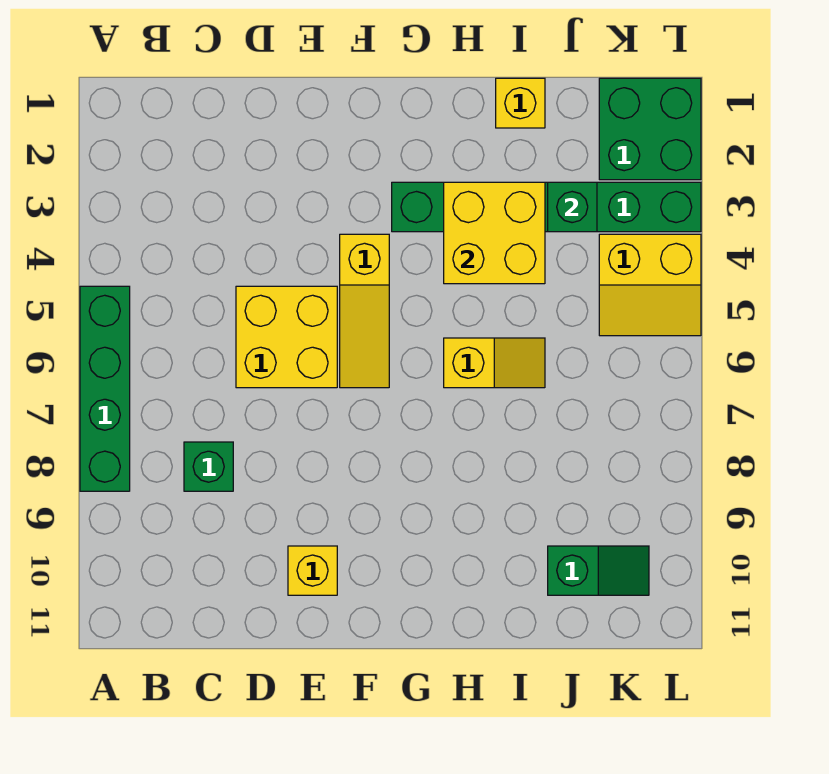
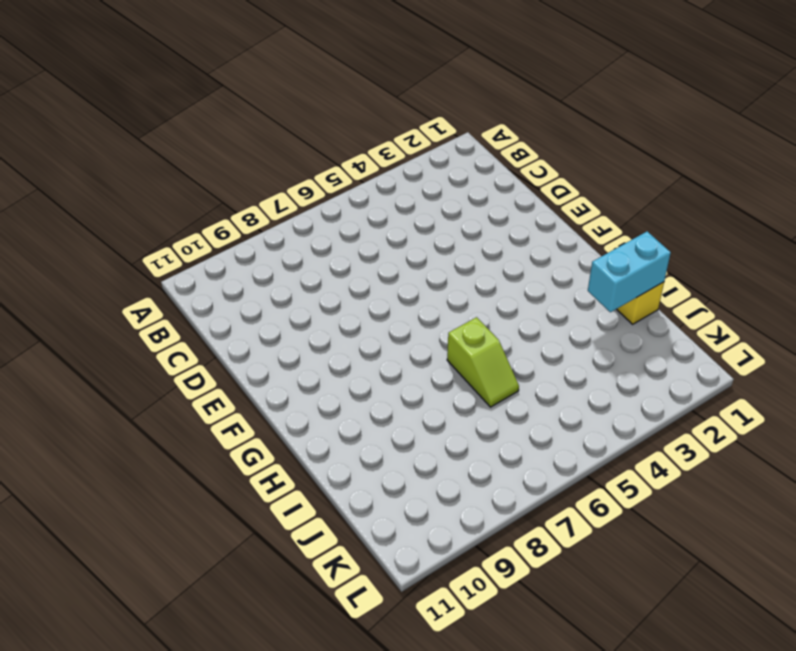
lime slope H6:I6 level 1 top H -> yellow slope H6:I6 level 1 top H
cyan brick I1:I2 level 2 -> none
none -> green brick A5:A8 level 1
none -> green brick C8 level 1
none -> yellow brick D5:E6 level 1

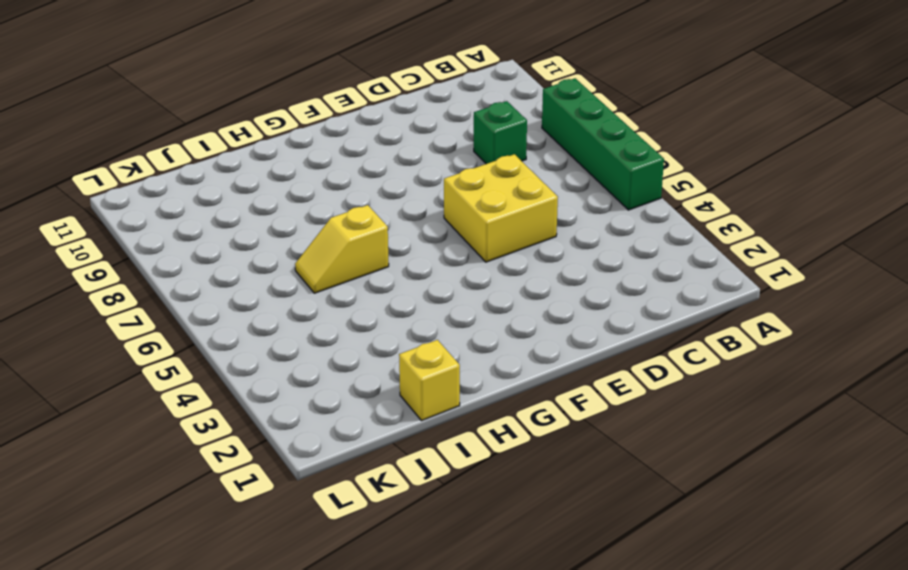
none -> yellow brick E10 level 1
none -> yellow slope F4:F6 level 1 top 4
none -> green brick G3:L3 level 1

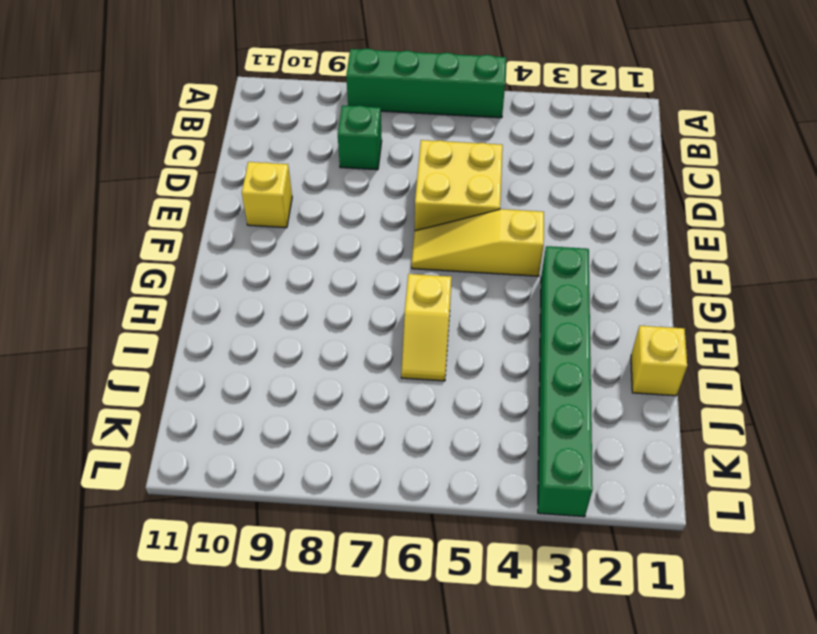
none -> green slope J10:K10 level 1 top J
none -> green brick K1:L2 level 1
none -> yellow slope K4:L5 level 1 top 4

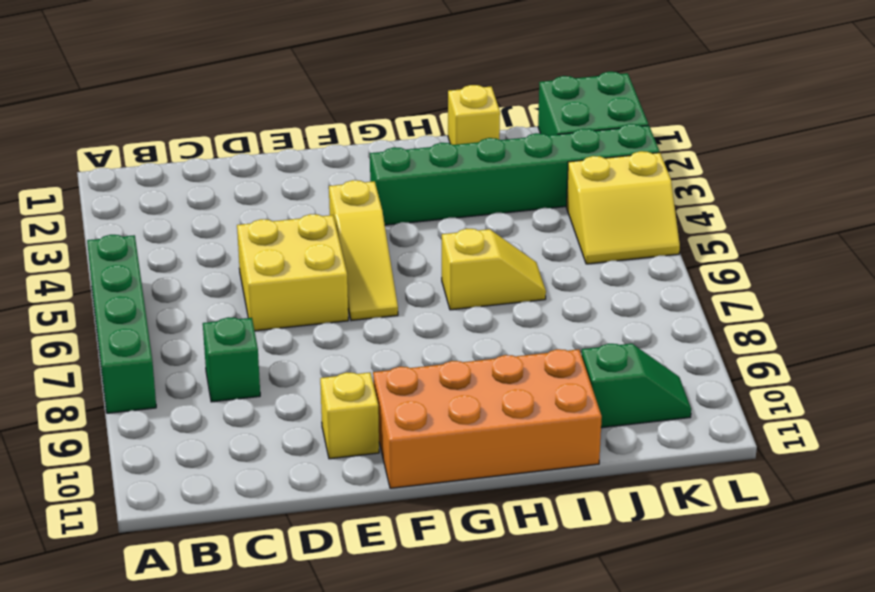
orange brick F10:I11 level 1 -> none
none -> yellow brick H3:I4 level 2
none -> green brick J3 level 2

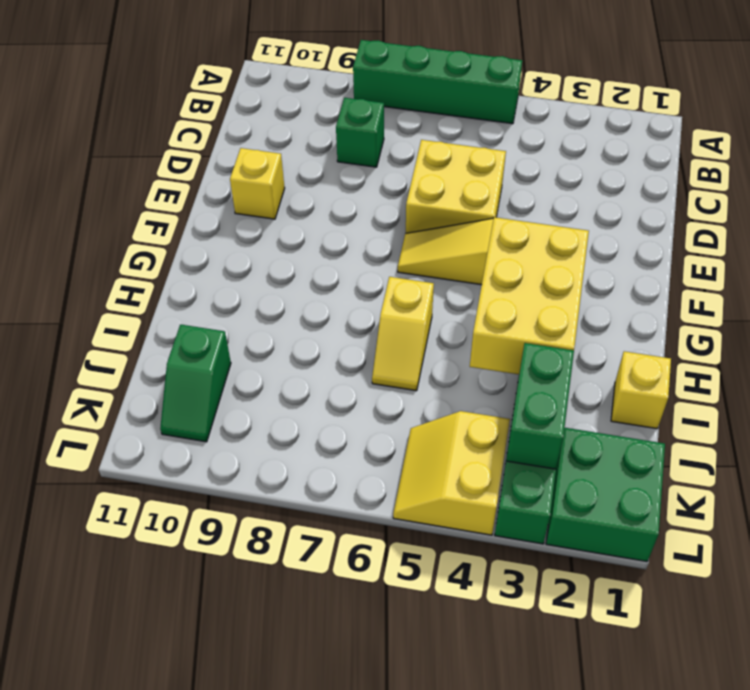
yellow brick G3:I4 level 2 -> yellow brick H3:I4 level 2
green brick J3:K3 level 2 -> green brick J3 level 2

